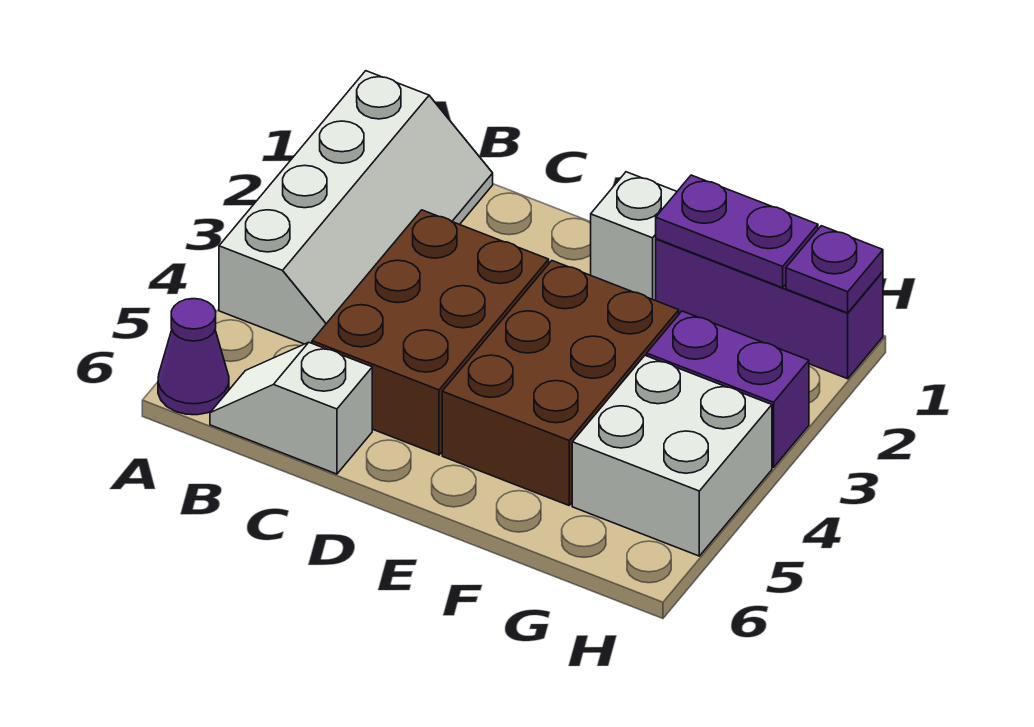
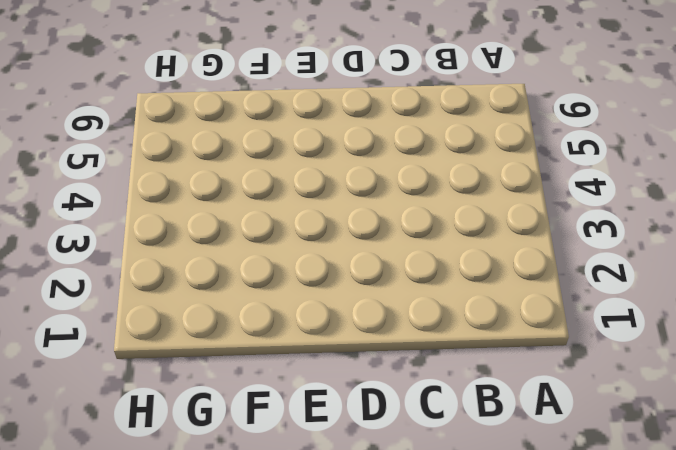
none -> white slope A1:B4 level 1 top A
none -> purple cone A6 level 1

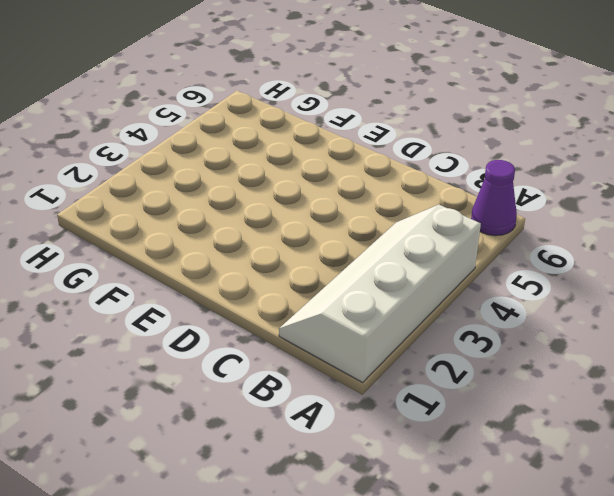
none -> white slope B6:C6 level 1 top C
none -> brown brick C3:D5 level 1

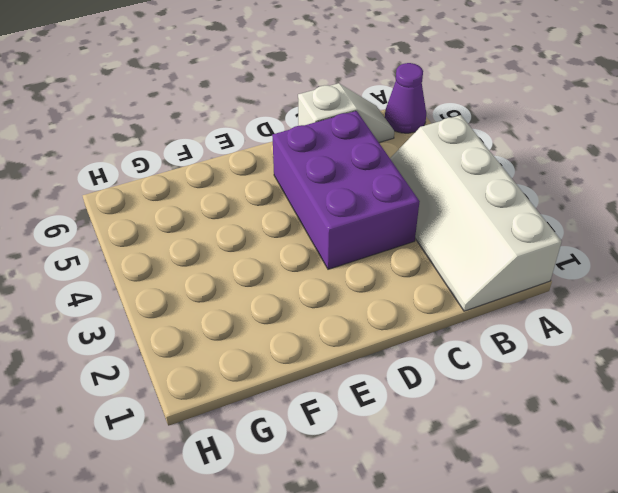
purple brick C3:D5 level 1 -> brown brick C3:D5 level 1
none -> white brick E1 level 1
none -> brown brick E3:F5 level 1

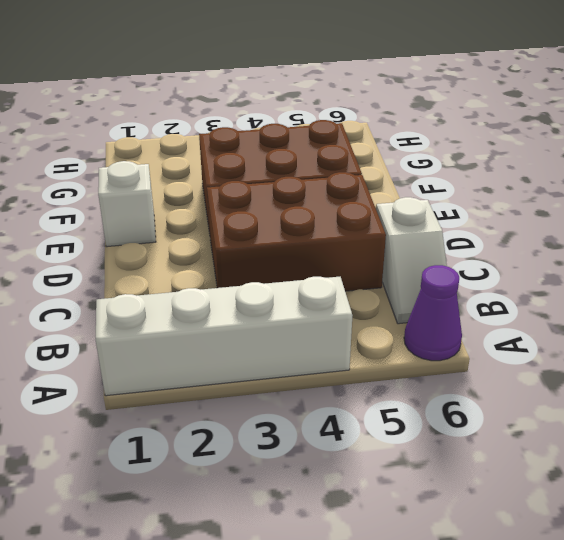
none -> purple brick F1:H1 level 1
none -> purple brick G3:H3 level 1

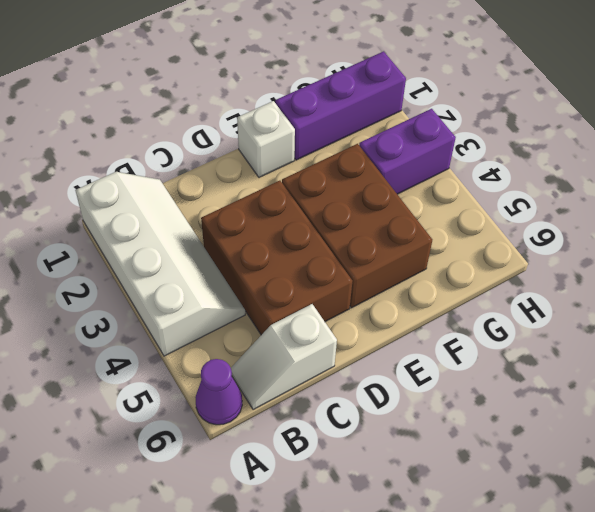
none -> white brick G4:H5 level 1
none -> purple plate F1:G1 level 2

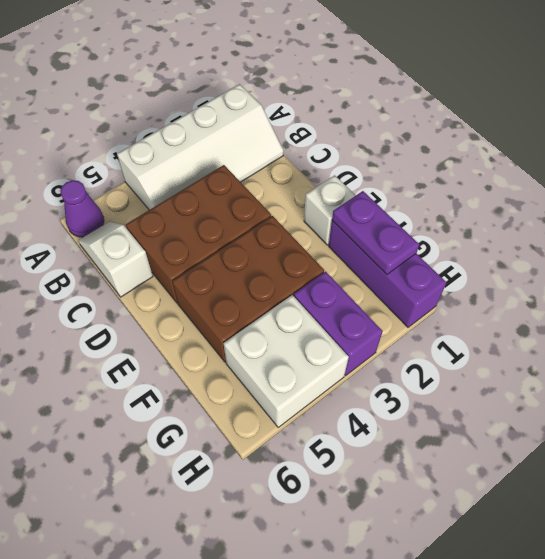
none -> purple plate H1 level 2

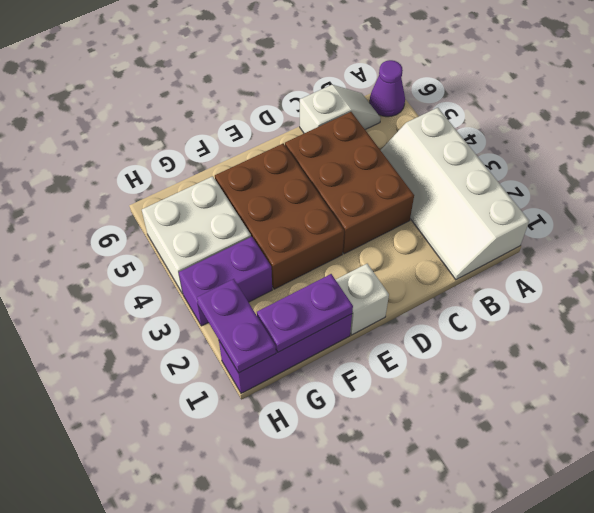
purple plate H1:H2 level 2 -> purple plate H1 level 2

